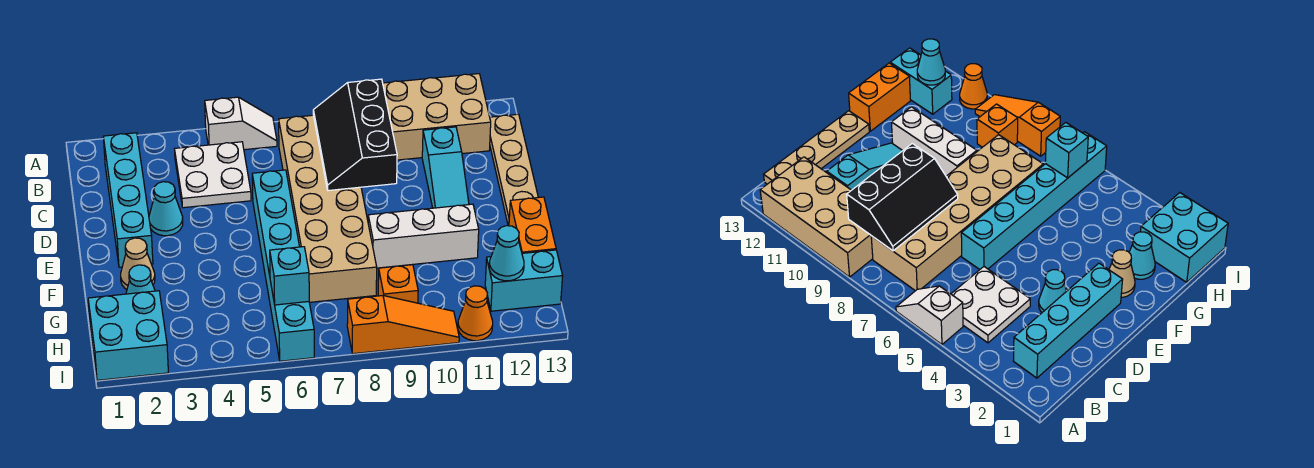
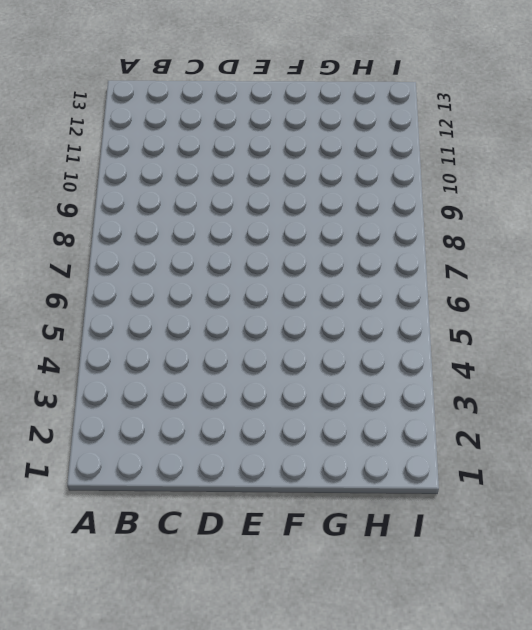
none -> white slope A5:A6 level 1 top 5
none -> tan brick A9:B12 level 1
none -> cyan brick B2:E2 level 1

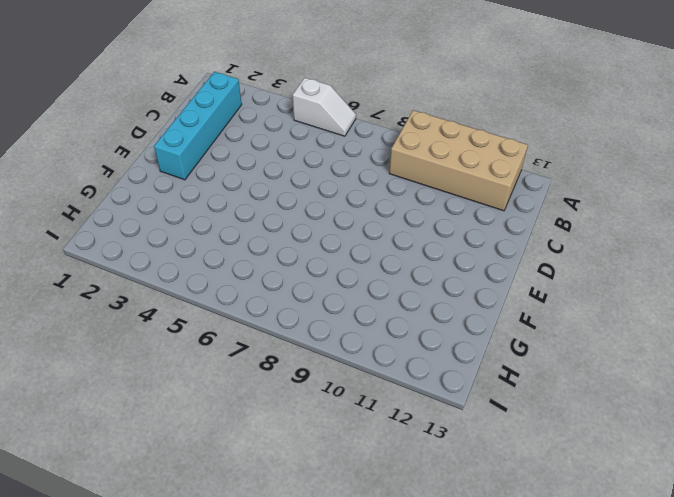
none -> white plate B4:C5 level 1
none -> tan brick B7:G8 level 1
none -> tan plate B13:E13 level 1

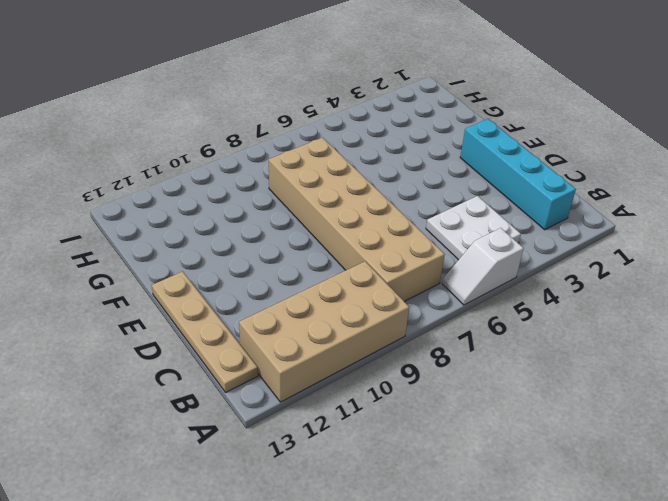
none -> cyan slope C11:E11 level 1 top C
none -> cyan cone D3 level 1
none -> cyan brick D6:I6 level 1

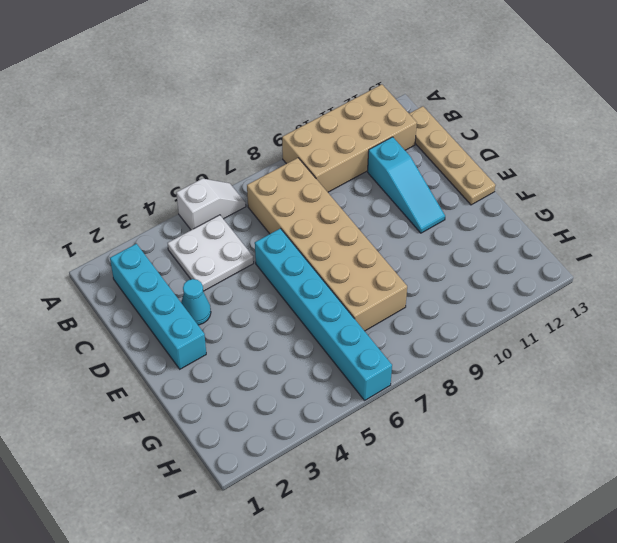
none -> tan cone F2 level 1
none -> white brick F9:F11 level 1
none -> orange brick F13:G13 level 1

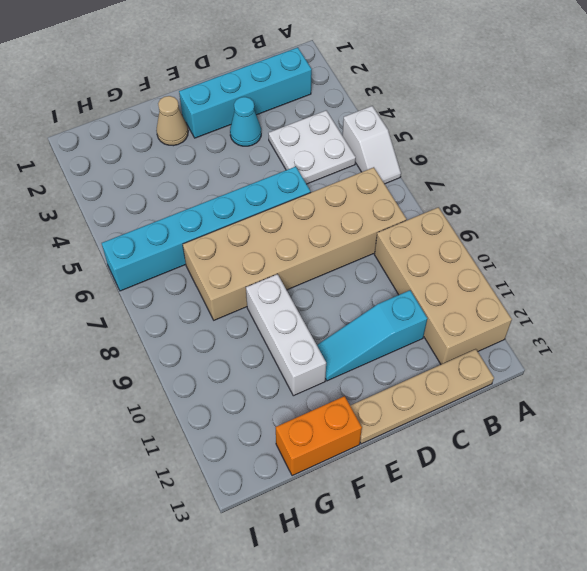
none -> cyan cone G2 level 1
none -> cyan brick H1:I2 level 1
none -> orange brick H9 level 1

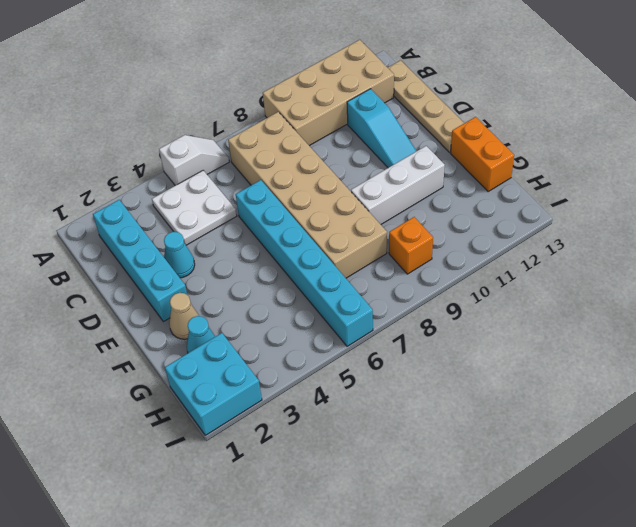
none -> cyan brick H12:H13 level 1
none -> orange slope I8:I10 level 1 top 8
none -> orange cone I11 level 1

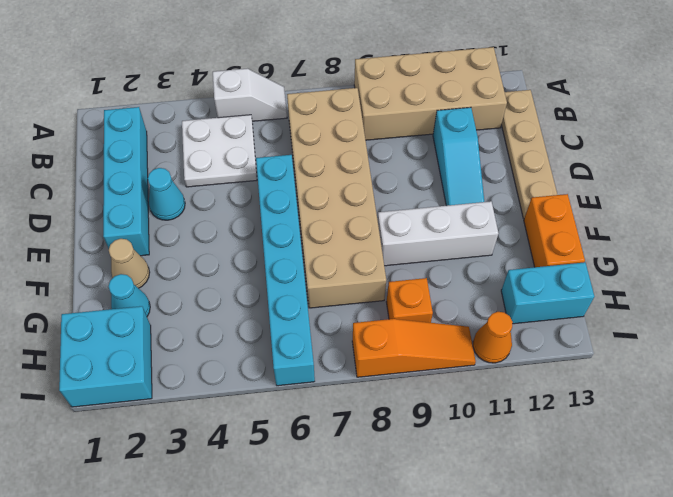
none -> black slope B8:D9 level 2 top 9
none -> cyan brick H6 level 2
none -> cyan cone H12 level 2

